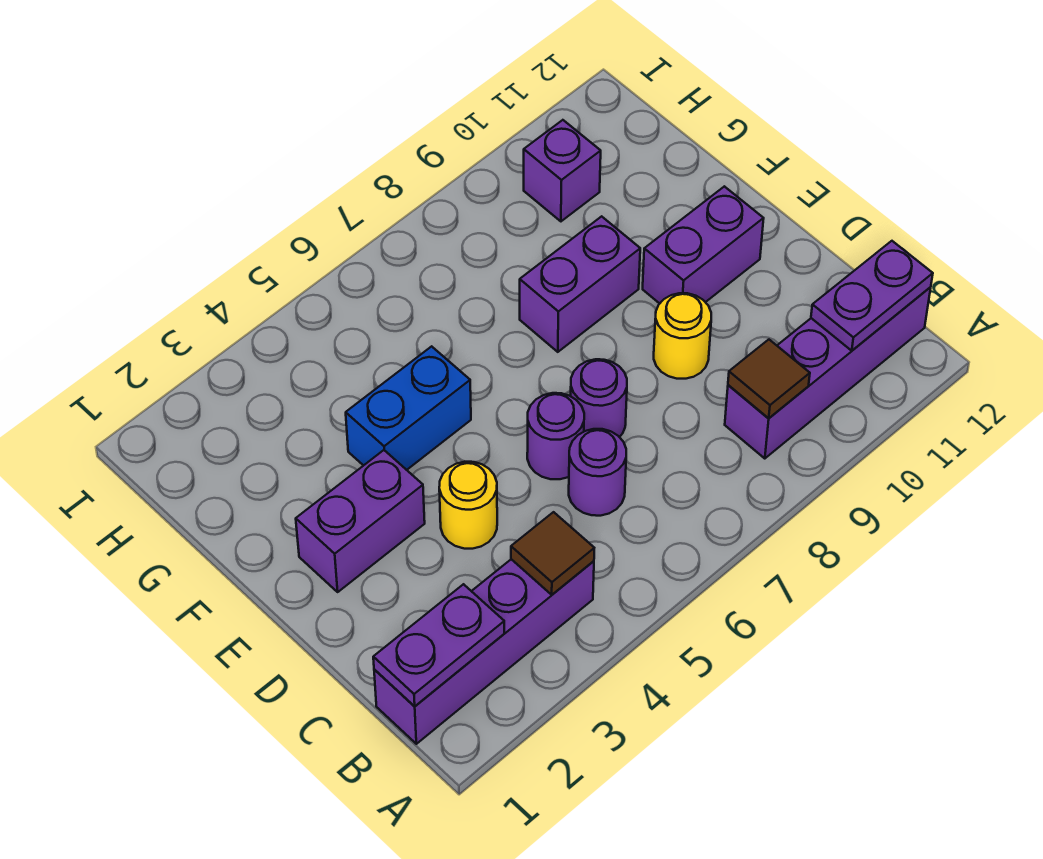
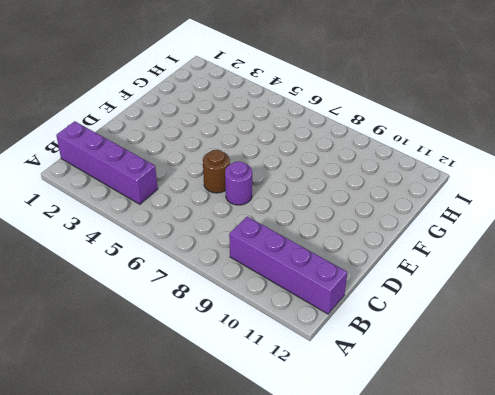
brown round brick D6 level 1 -> purple round brick D6 level 1
none -> purple round brick C6 level 1
none -> yellow round brick D4 level 1
none -> yellow round brick D9 level 1

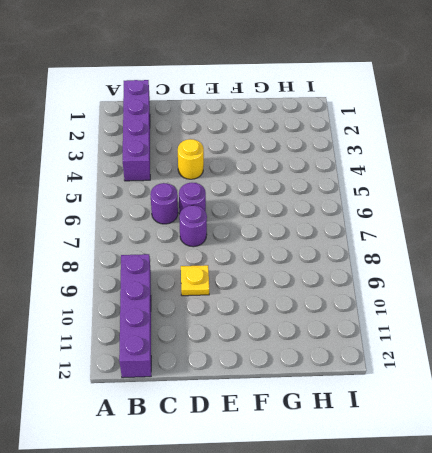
yellow plate D9 level 1 -> yellow round brick D9 level 1
none -> purple brick E2:E3 level 1
none -> purple brick E10:E11 level 1
none -> blue brick F4:F5 level 1

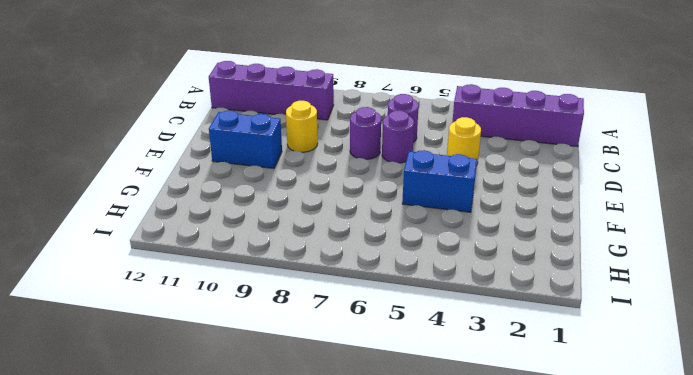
blue brick E10:E11 level 1 -> purple brick E10:E11 level 1
none -> purple brick E2:E3 level 1
none -> purple brick F8:F9 level 1
none -> purple brick H10 level 1

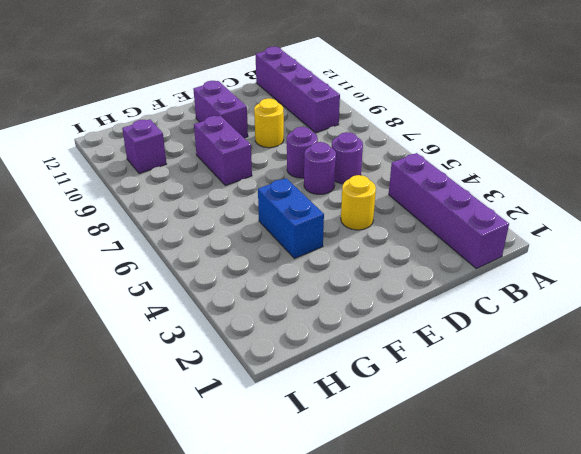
none -> purple brick E2:E3 level 1
none -> purple plate B1:B2 level 2
none -> brown tile B4 level 2

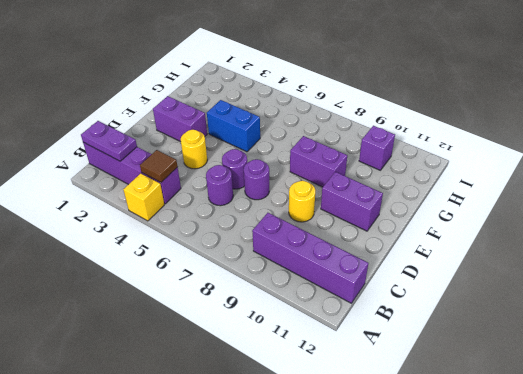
yellow brick A4 level 1 -> none
none -> brown tile B9 level 2
none -> purple plate B11:B12 level 2

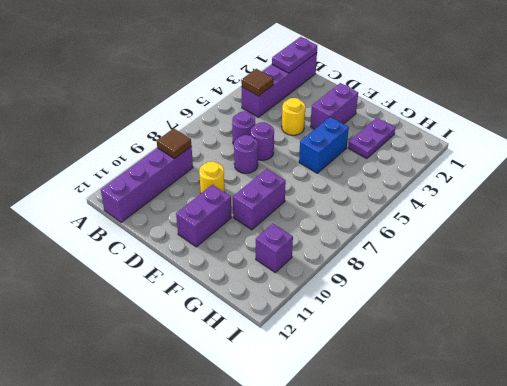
purple plate G2:G3 level 1 -> purple plate B11:B12 level 2

